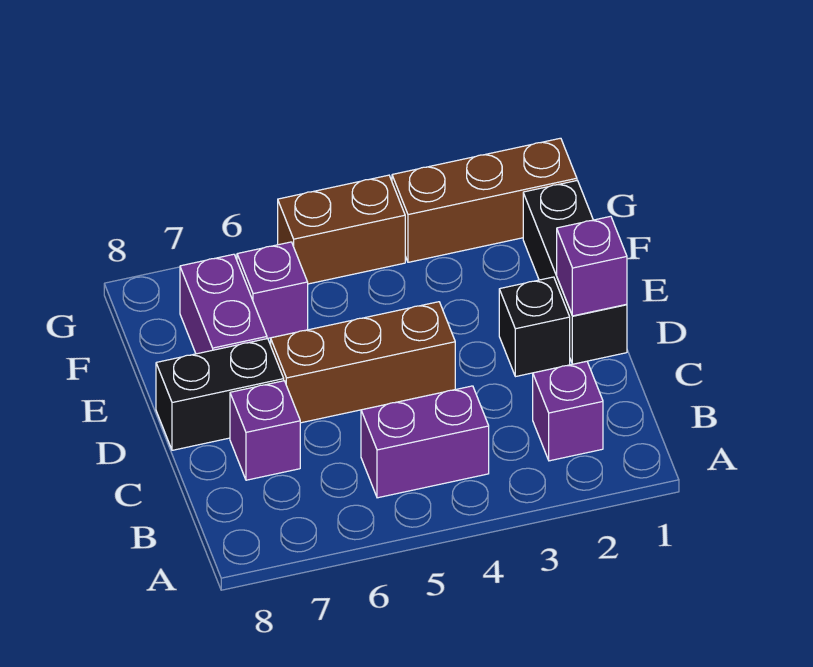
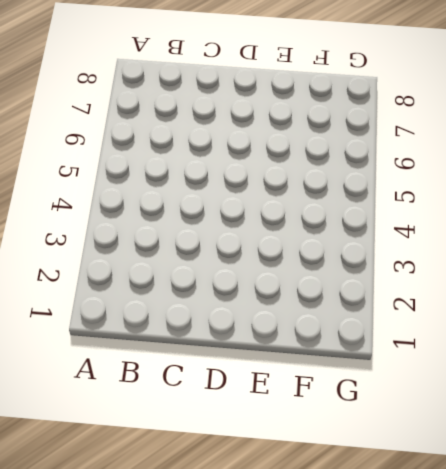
none -> purple brick B2 level 1
none -> purple brick B4:B5 level 1
none -> purple brick C7 level 1

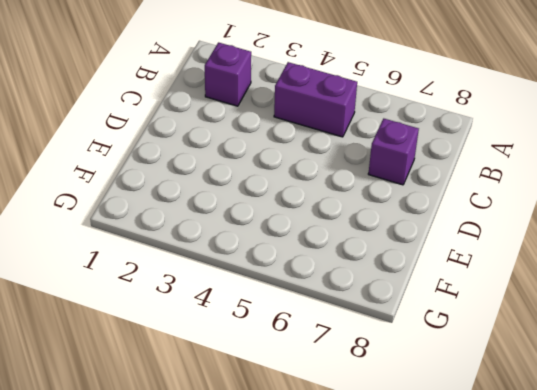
none -> black brick D1:F1 level 1
none -> black brick D2 level 1
none -> brown brick D4:D6 level 1

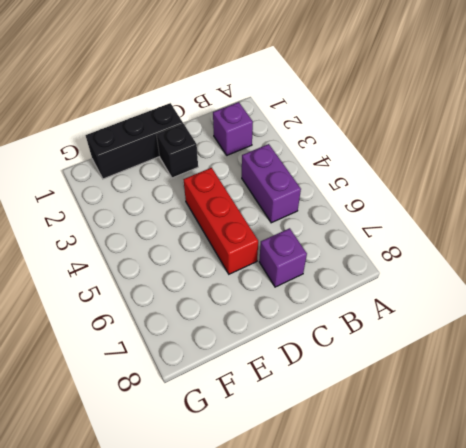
red brick D4:D6 level 1 -> brown brick D4:D6 level 1
none -> black brick D7:D8 level 1
none -> purple brick E7:F7 level 1
none -> purple brick F6 level 1

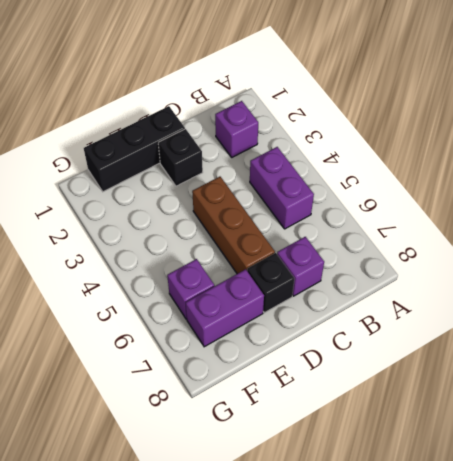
black brick D7 level 1 -> black brick D7:D8 level 1
none -> brown brick G1:G3 level 1
none -> brown brick G4:G5 level 1
none -> purple brick D1 level 2

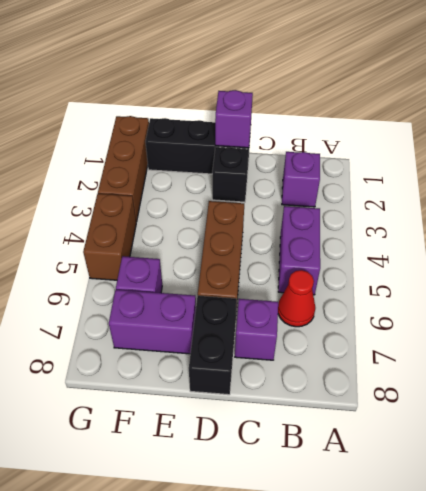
red cone B6 level 1 -> none

